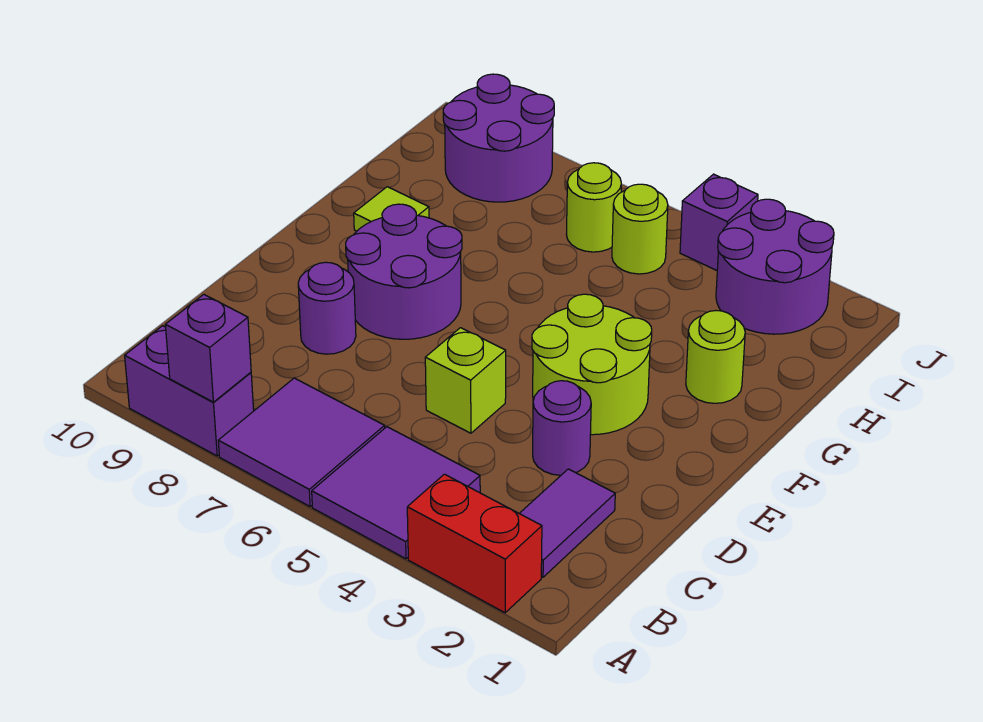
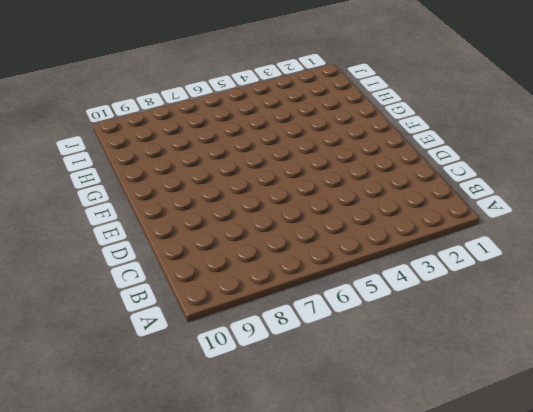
none -> red brick A2:A3 level 1
none -> purple tile A4:B5 level 1
none -> purple tile A6:B7 level 1

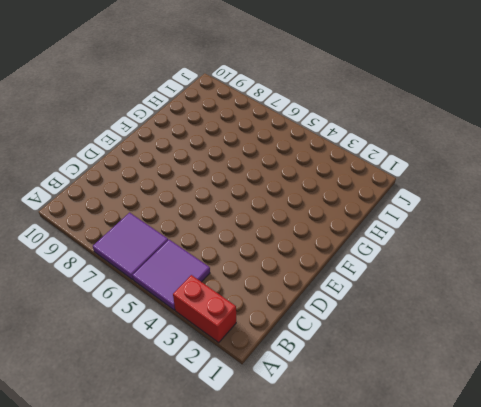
none -> purple brick A8:A9 level 1
none -> purple tile B2:C2 level 1
none -> purple round brick D3 level 1

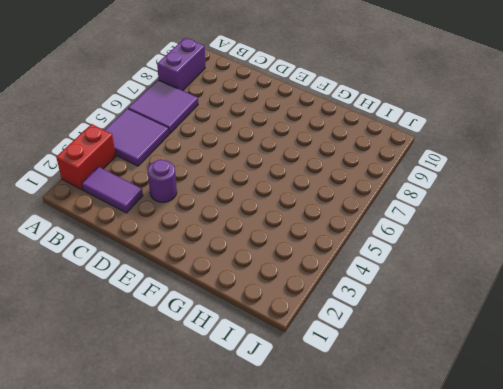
none -> lime brick D5 level 1
none -> purple round brick D8 level 1
none -> lime round brick E3:F4 level 1

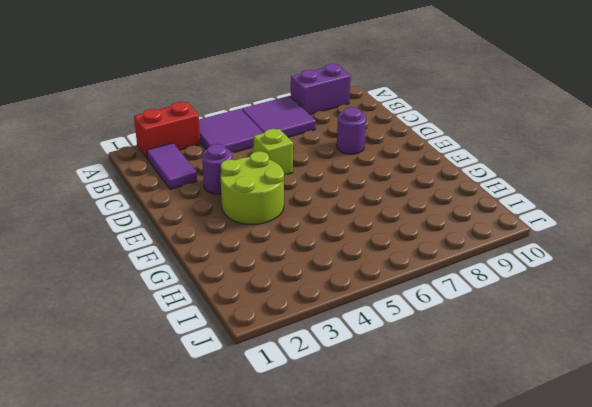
none -> purple round brick E7:F8 level 1
none -> lime round brick G2 level 1
none -> lime tile G9 level 1

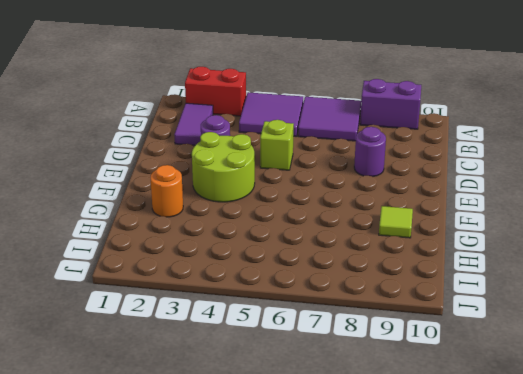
orange round brick G2 level 1 -> lime round brick G2 level 1
none -> purple round brick E7:F8 level 1
none -> purple round brick I2:J3 level 1
none -> lime round brick I5 level 1

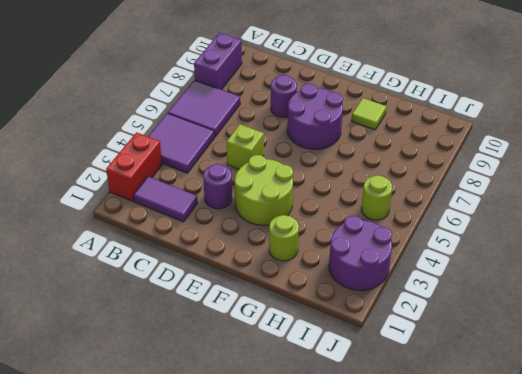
none -> lime round brick I6 level 1
none -> purple round brick I8:J9 level 1
none -> purple brick J4 level 1

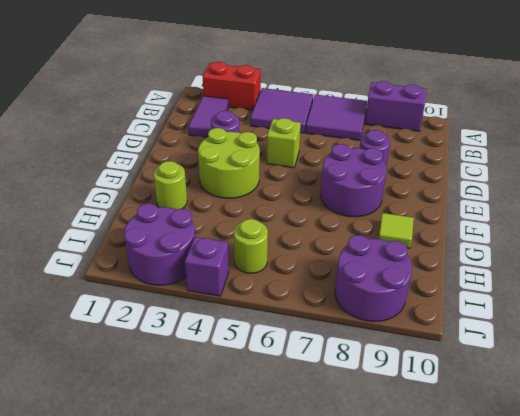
none -> lime round brick I6 level 1
none -> purple brick A8 level 2

